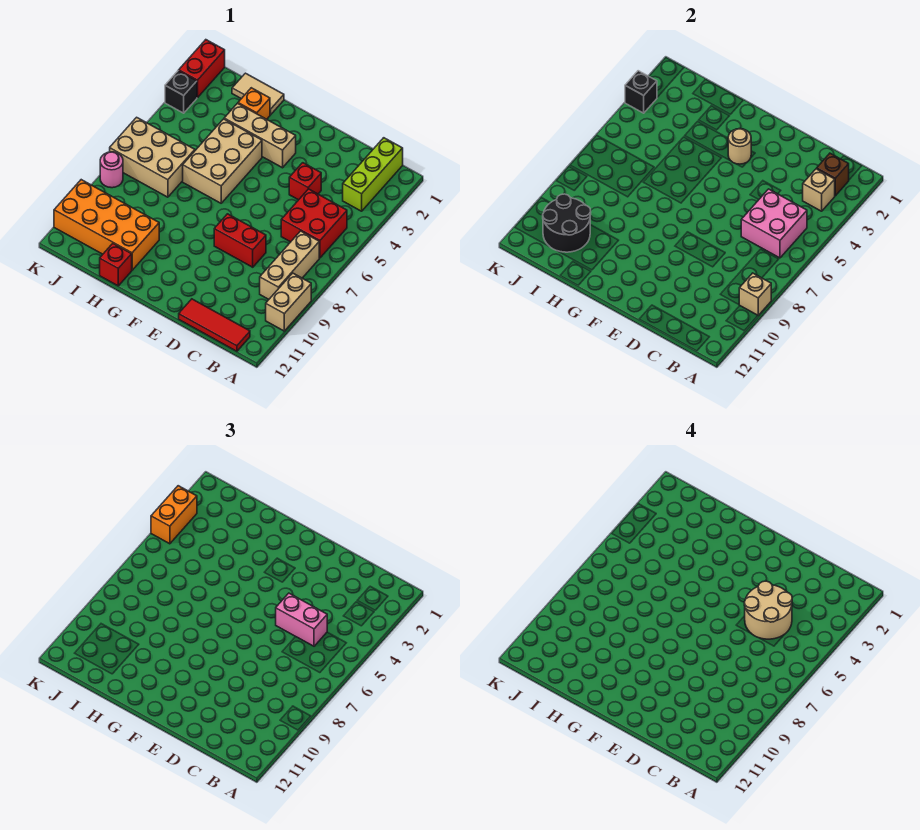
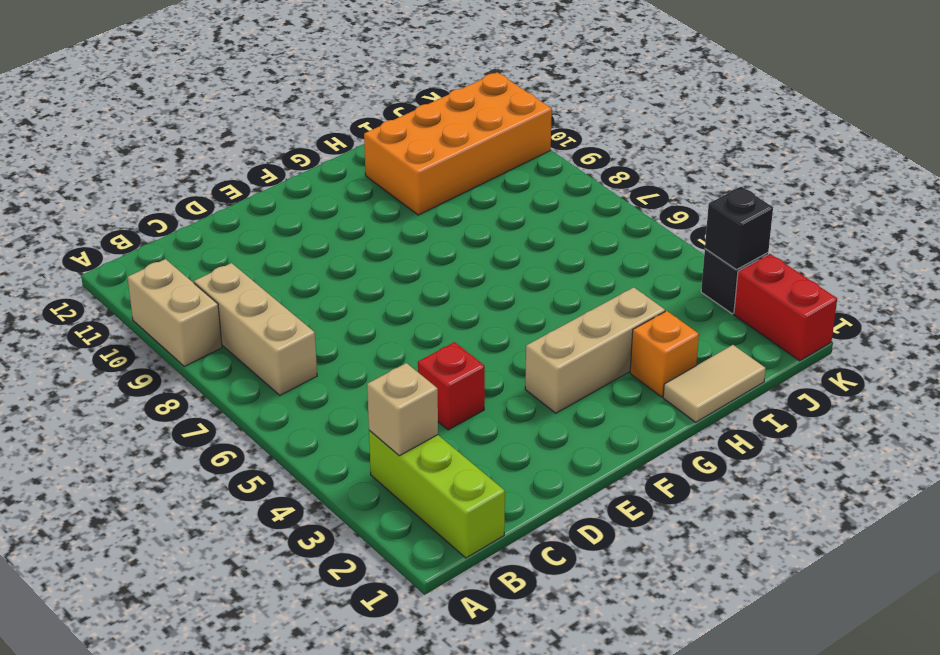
none -> red brick B5:C6 level 1
none -> red tile B12:D12 level 1
none -> red brick D8:E8 level 1

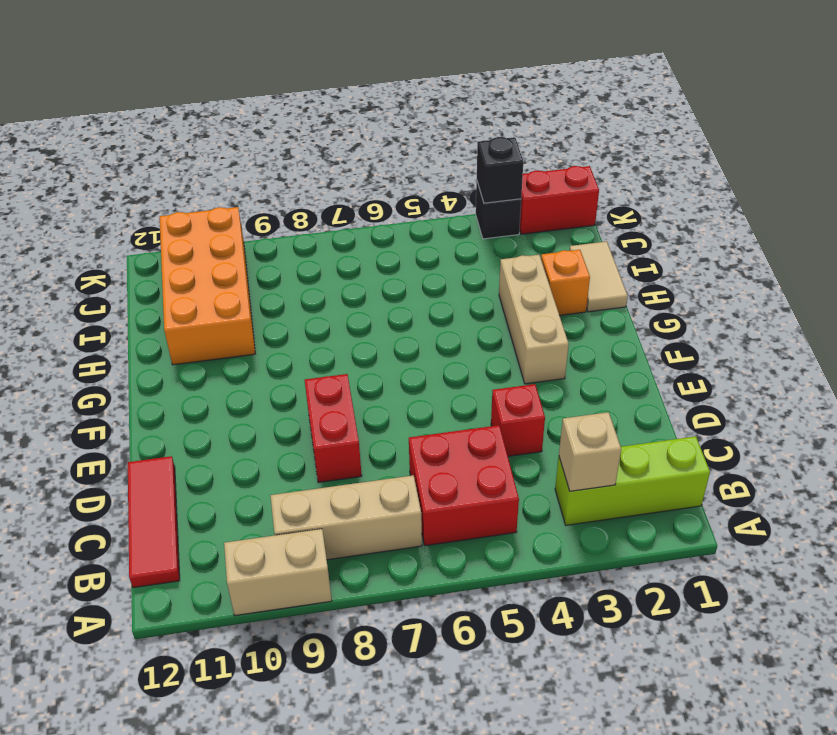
none -> tan brick G4:H6 level 1
none -> red brick H12 level 1
none -> tan brick I6:K7 level 1

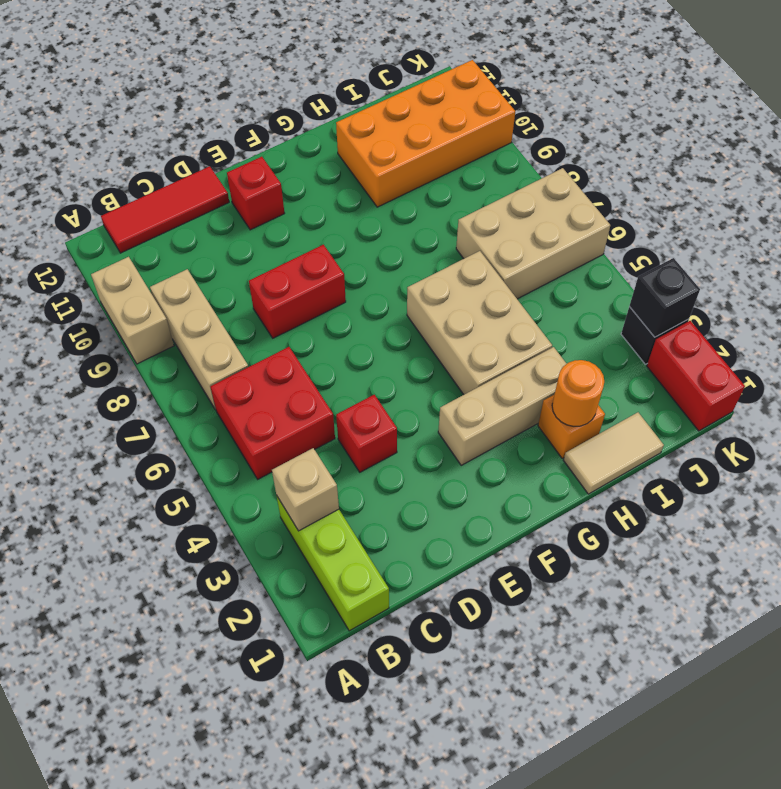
red brick E11 level 1 -> red brick H12 level 1
orange round brick H2 level 2 -> none
none -> pink round brick K8 level 1
none -> tan brick A9 level 2
none -> brown brick B2 level 2

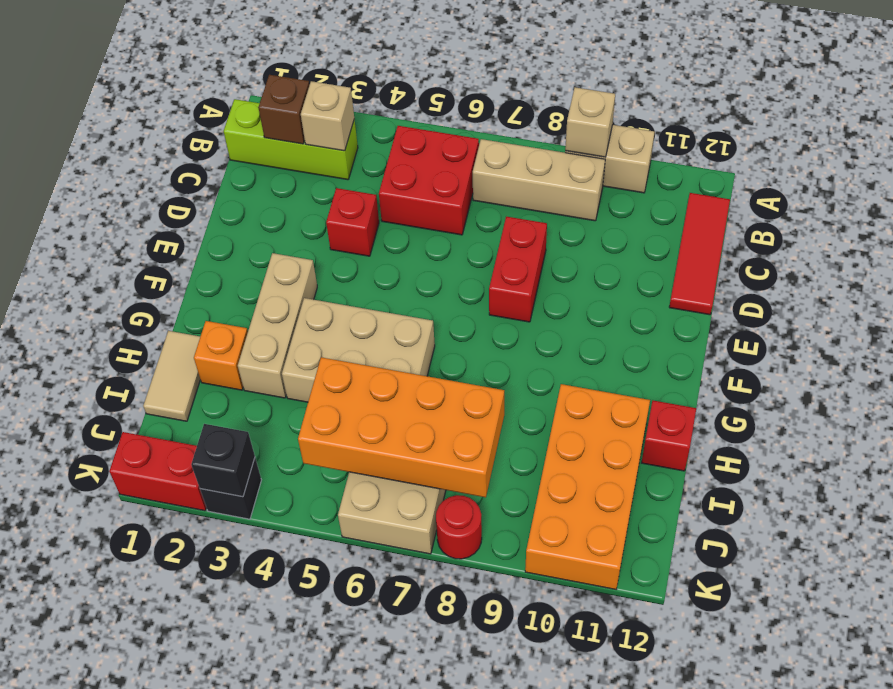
orange brick I5:J8 level 2 -> none
red round brick K8 level 1 -> pink round brick K8 level 1
none -> pink brick B5:C6 level 2
none -> tan round brick F3 level 2
none -> black round brick I10:J11 level 2

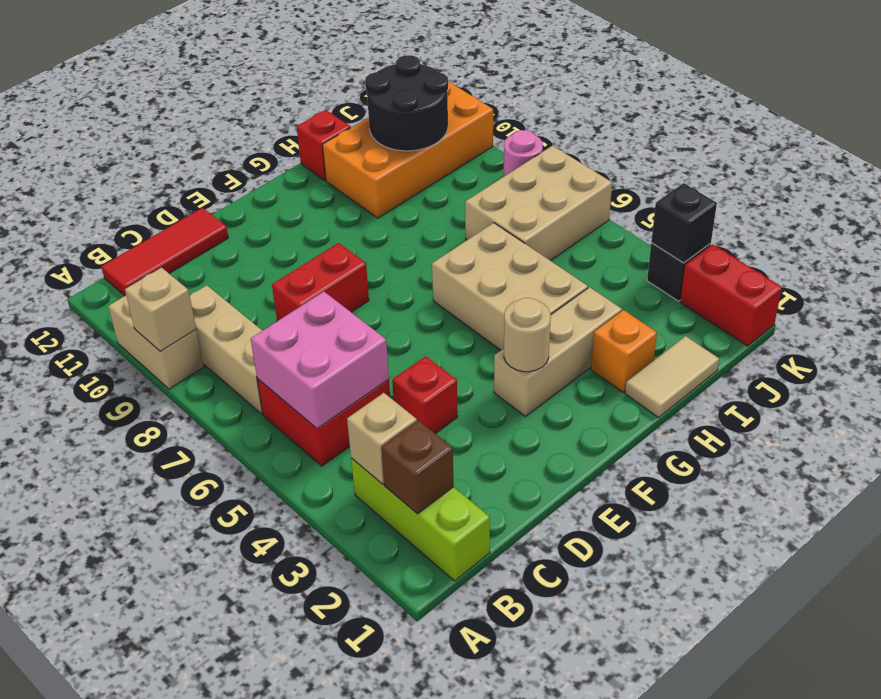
none -> pink brick C5:D5 level 3
none -> orange brick K3:K4 level 3
none -> tan round brick C4:D5 level 4

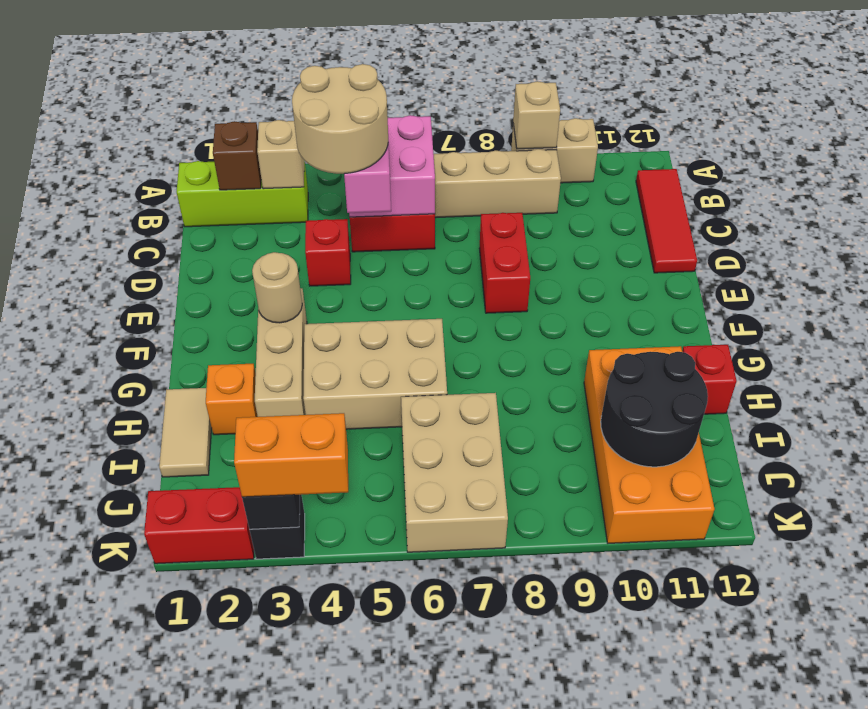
none -> pink round brick K8 level 1

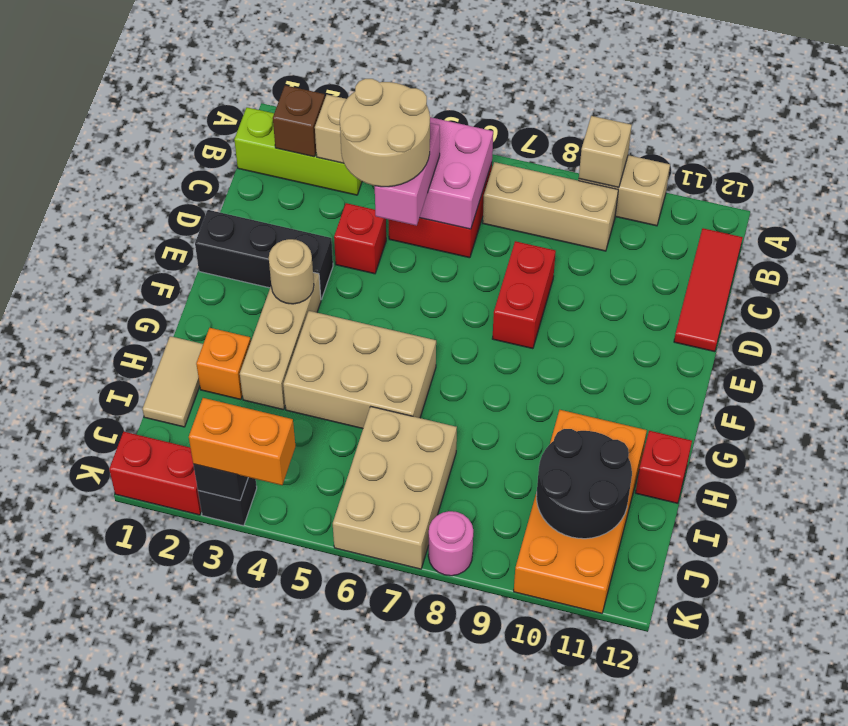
black brick E1:E3 level 1 -> none

